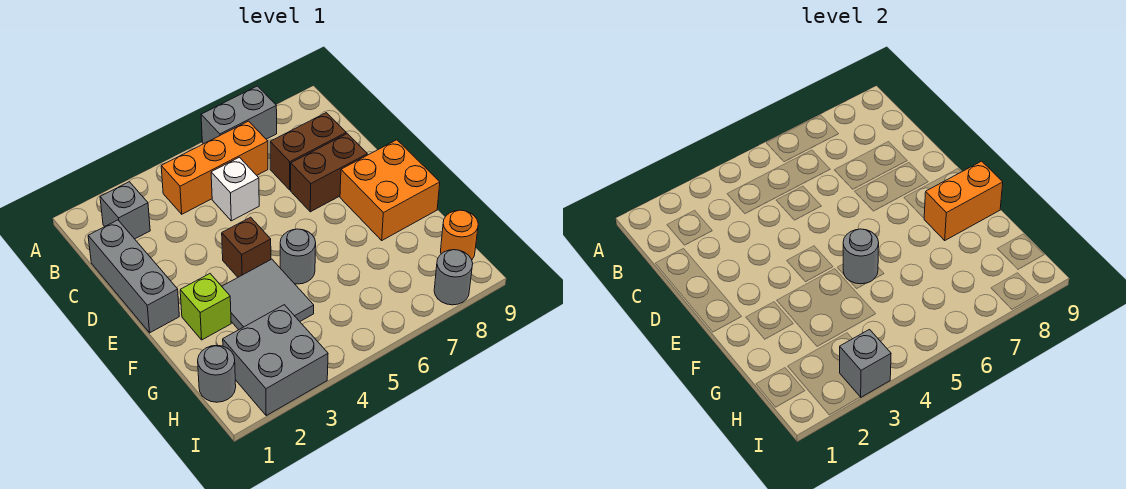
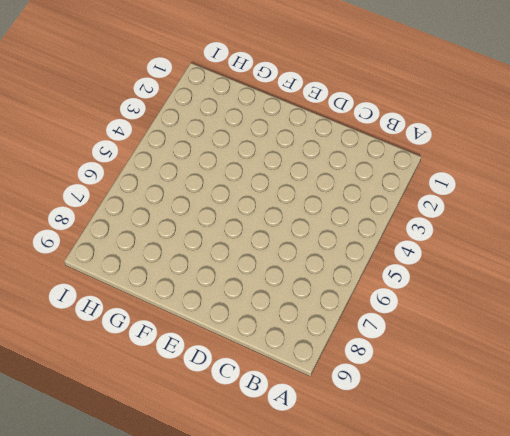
none -> grey brick A6:A7 level 1
none -> grey brick B2 level 1
none -> orange brick B4:B6 level 1

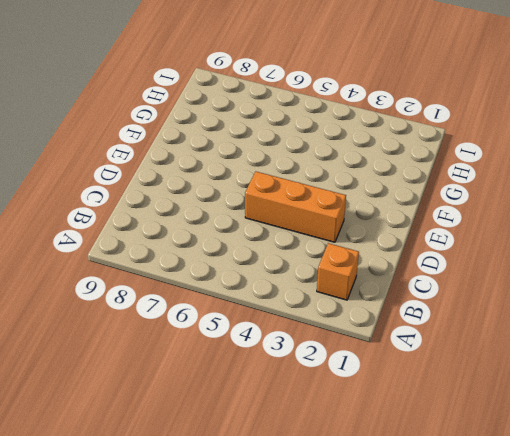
orange brick B2 level 1 -> grey brick B2 level 1
orange brick D3:D5 level 1 -> orange brick B4:B6 level 1
none -> grey brick A6:A7 level 1
none -> grey brick C1:E1 level 1
none -> white brick C5 level 1

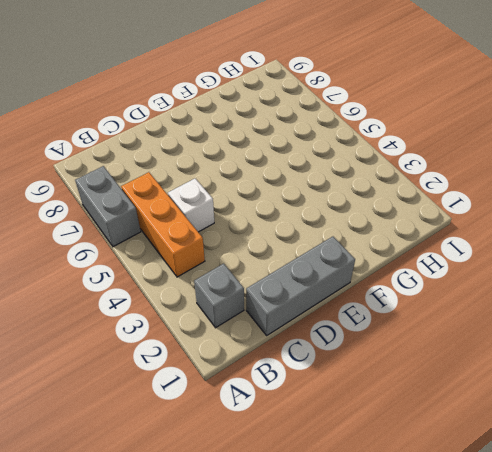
none -> brown brick C7:C8 level 1
none -> brown brick D7:D8 level 1
none -> brown brick E4 level 1

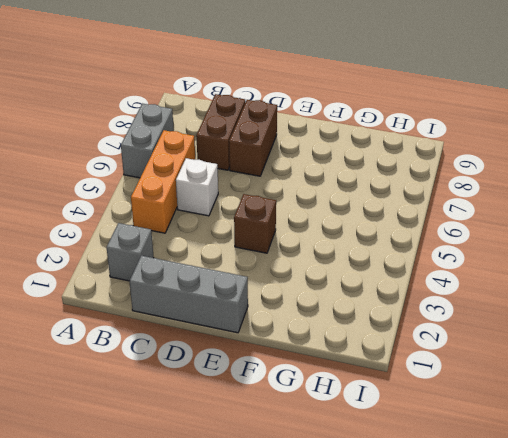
none -> orange brick E8:F9 level 1
none -> lime brick F2 level 1
none -> grey tile F3:G4 level 1

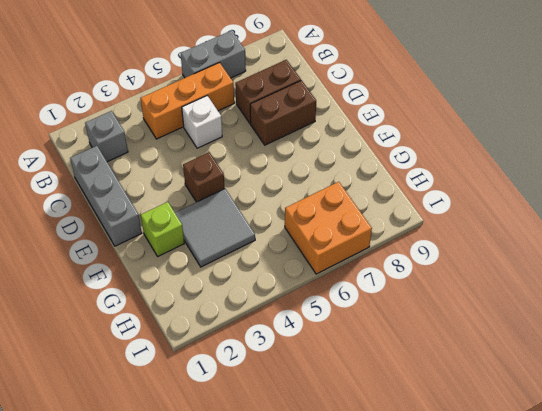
orange brick H6:I7 level 1 -> orange brick E8:F9 level 1
none -> grey round brick F5 level 1
none -> grey round brick H1 level 1
none -> grey brick H2:I3 level 1

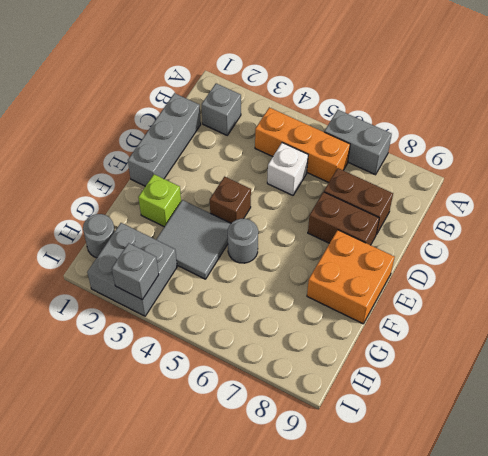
none -> orange round brick H9 level 1
none -> grey round brick I8 level 1
none -> grey round brick F5 level 2

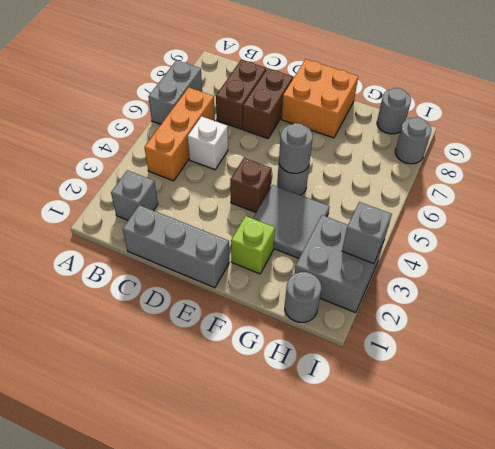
grey round brick H9 level 1 -> orange round brick H9 level 1
none -> orange brick F8:F9 level 2

